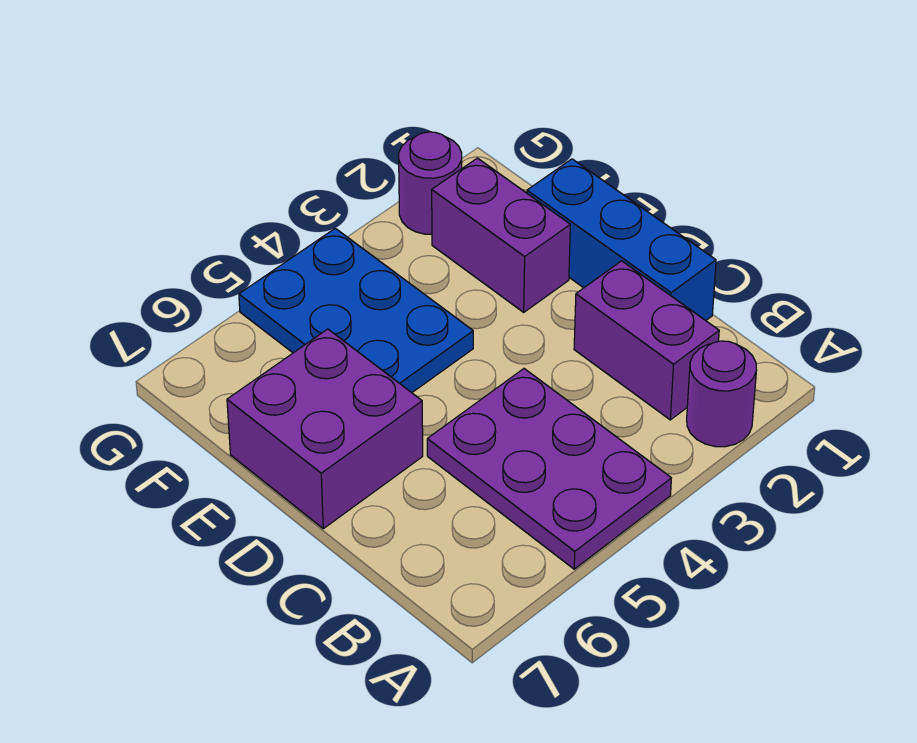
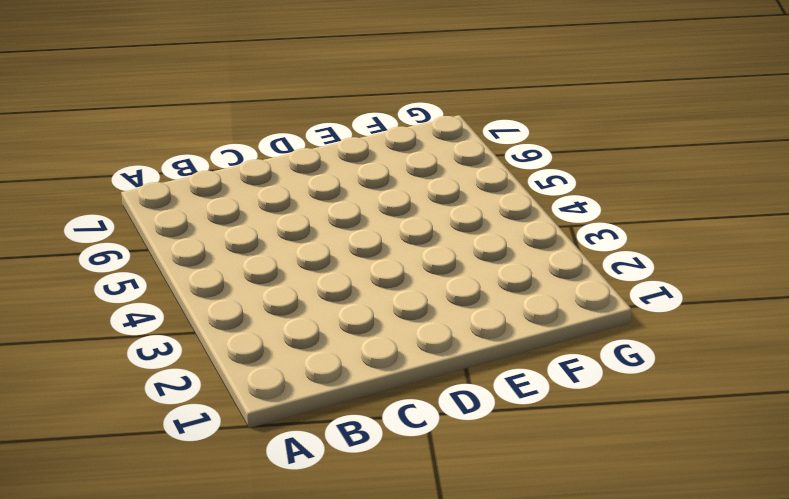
none -> purple round brick A2 level 1
none -> purple plate A4:C5 level 1

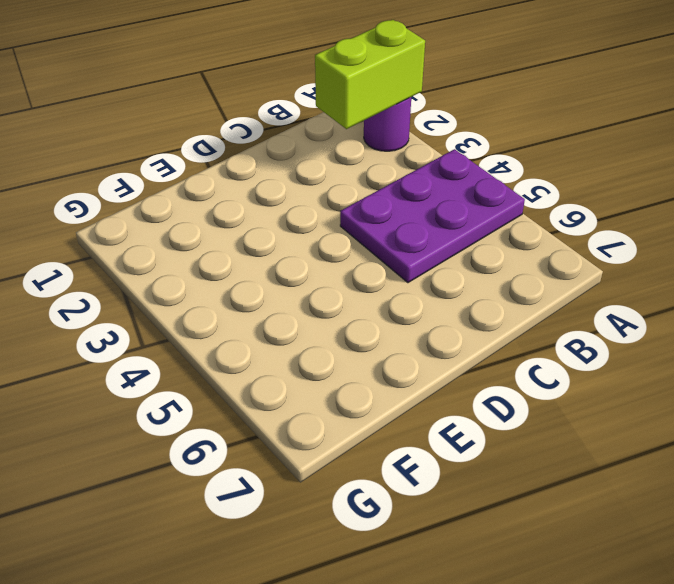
lime brick A2:B2 level 2 -> none
none -> purple brick B2:C2 level 1
none -> blue brick C1:E1 level 1

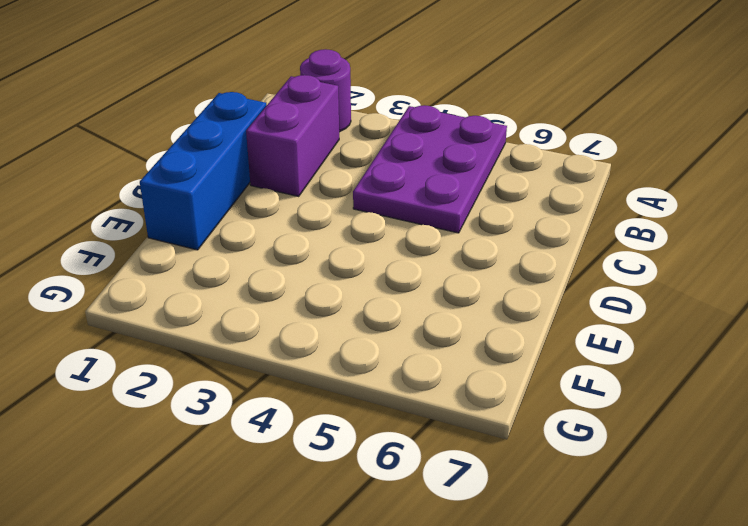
none -> purple brick D6:E7 level 1
none -> purple brick E2:F2 level 1

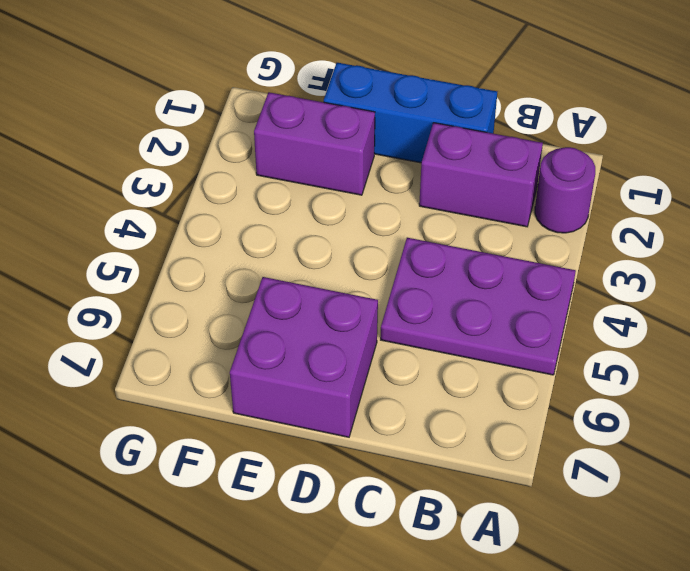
none -> blue plate E4:G5 level 1
none -> purple round brick G2 level 1

